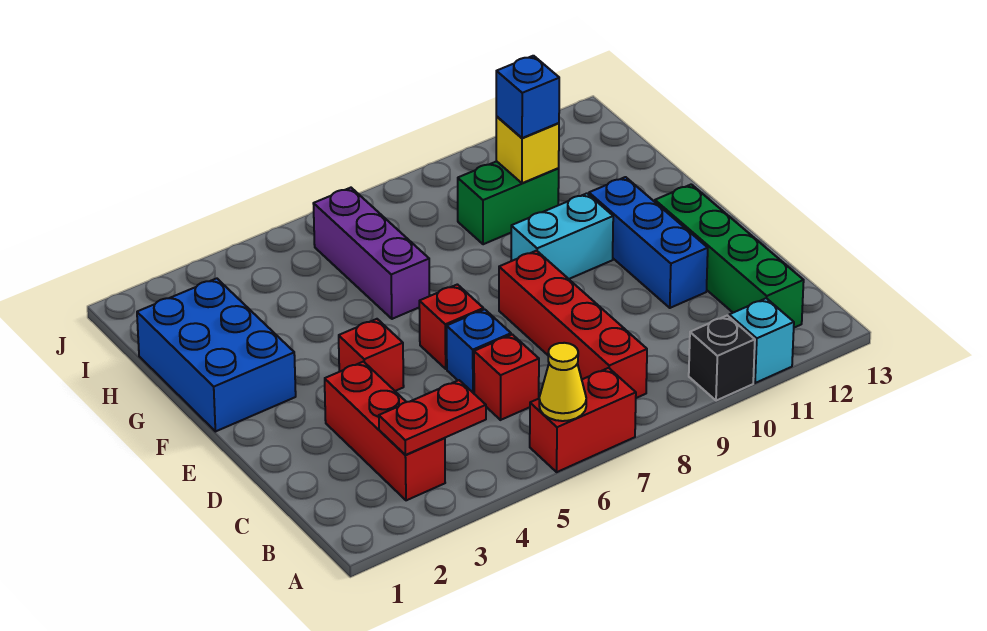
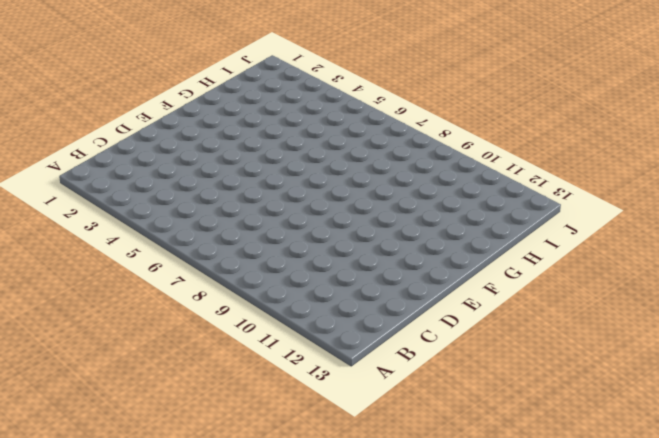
none -> red brick A6:A7 level 1
none -> black brick A10 level 1
none -> cyan brick A11 level 1

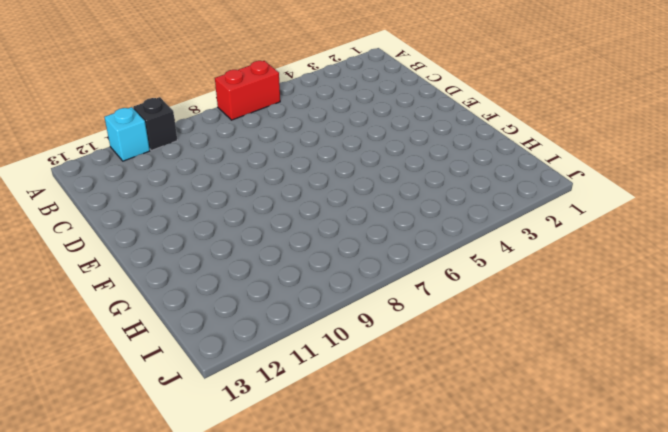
none -> red brick B3:D3 level 1
none -> red brick B8:E8 level 1
none -> green brick B12:E12 level 1

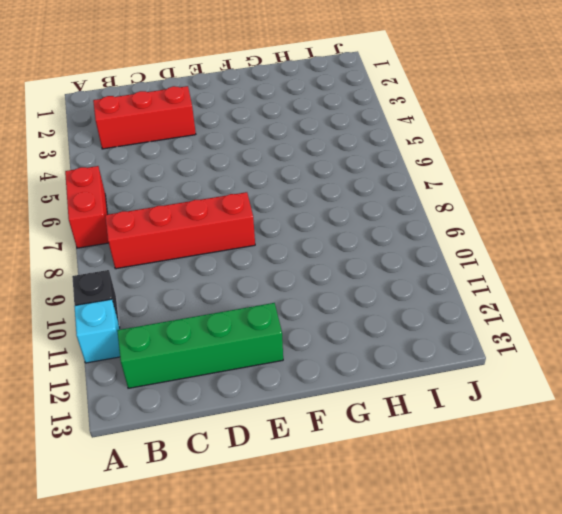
none -> red brick C6 level 1
none -> blue brick D6 level 1
none -> blue brick D11:F11 level 1

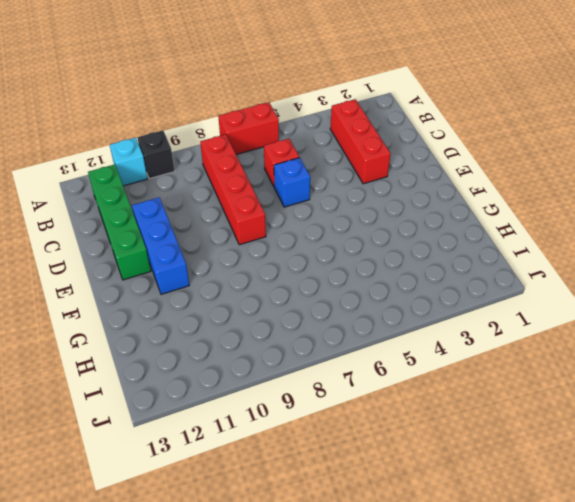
none -> red brick E4 level 1
none -> red brick E6 level 1
none -> blue brick F1:H2 level 1

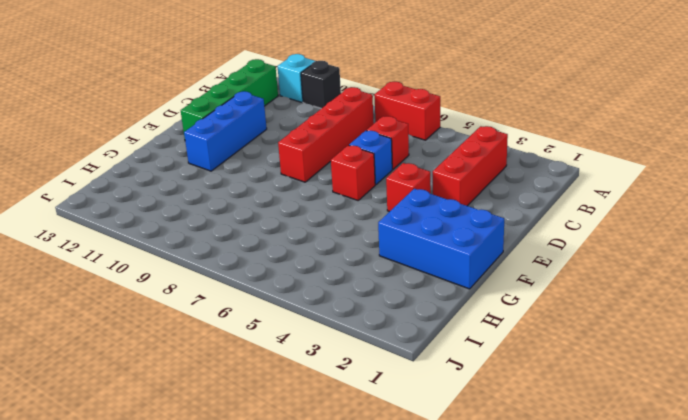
blue brick F1:G3 level 1 -> blue brick F1:H2 level 1
none -> cyan brick F9:F10 level 1
none -> purple brick G6:I6 level 1
none -> green brick H9:H10 level 1

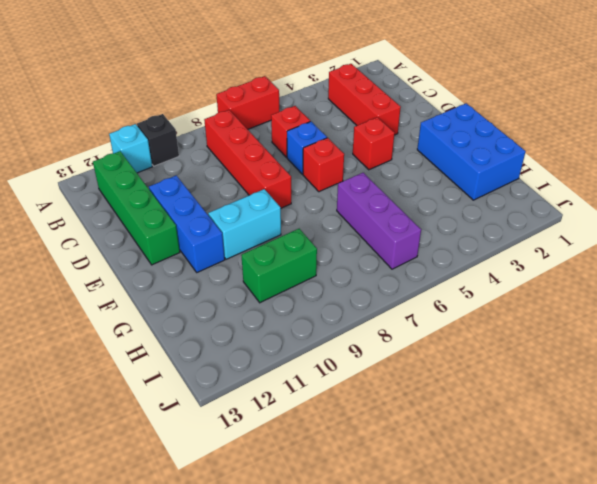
none -> yellow cone A6 level 2
none -> red plate B3:B4 level 2
none -> yellow brick H10 level 2

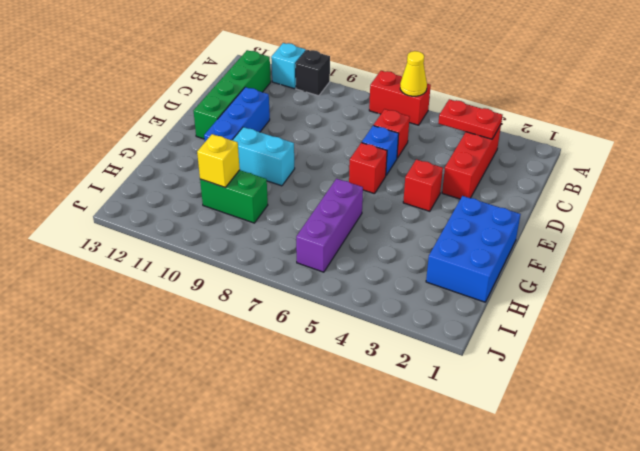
none -> red brick B8:E8 level 1
none -> blue brick H10 level 3

